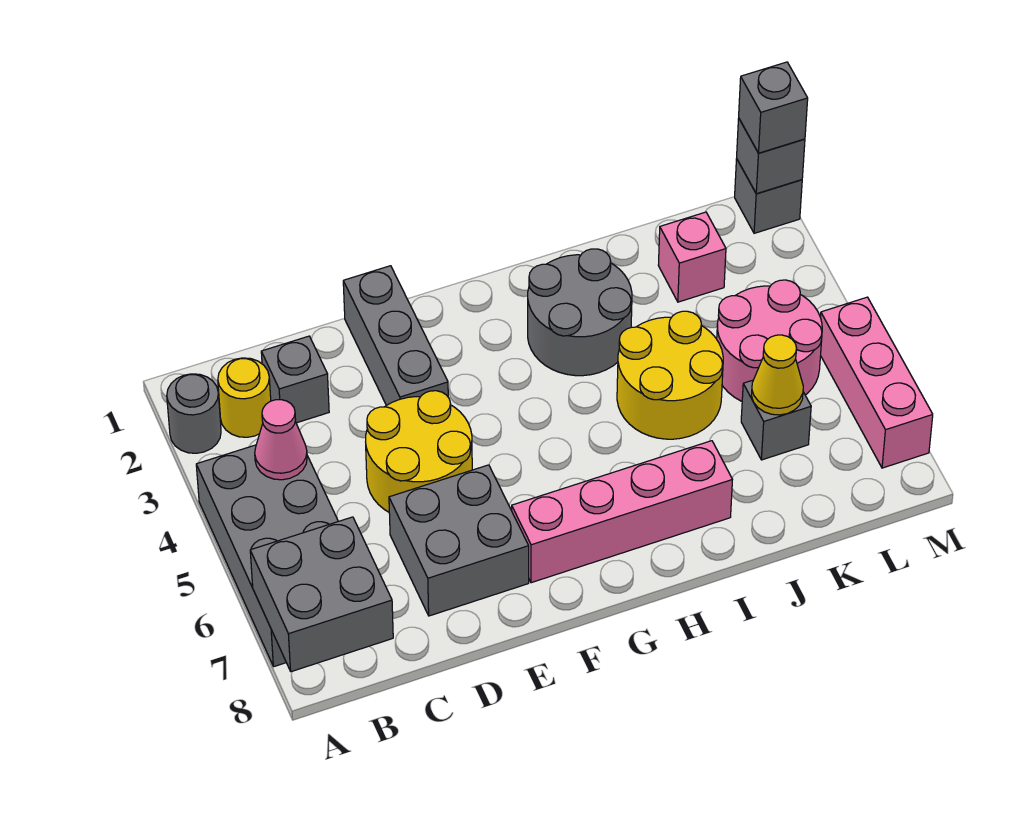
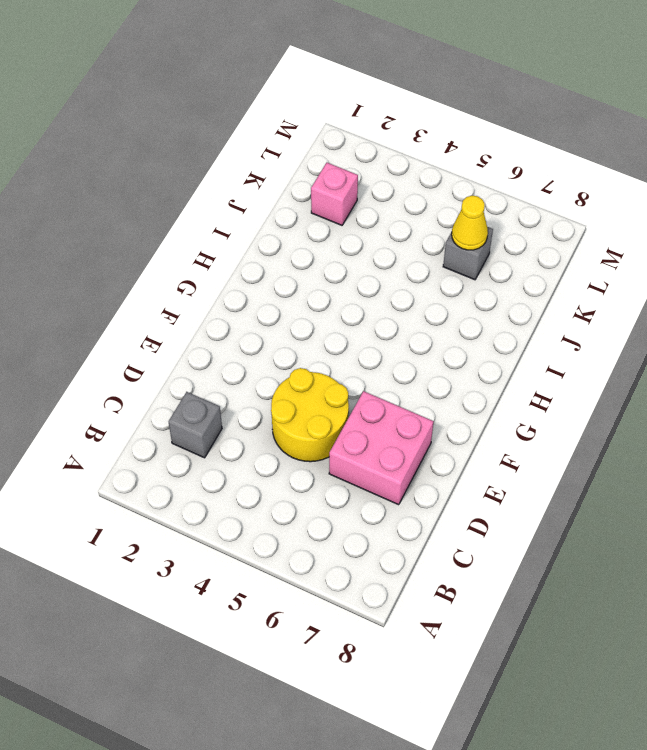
pink brick D6:E7 level 1 -> grey brick D6:E7 level 1
none -> grey round brick A2 level 1
none -> grey brick A4:B7 level 1
none -> yellow round brick B2 level 1

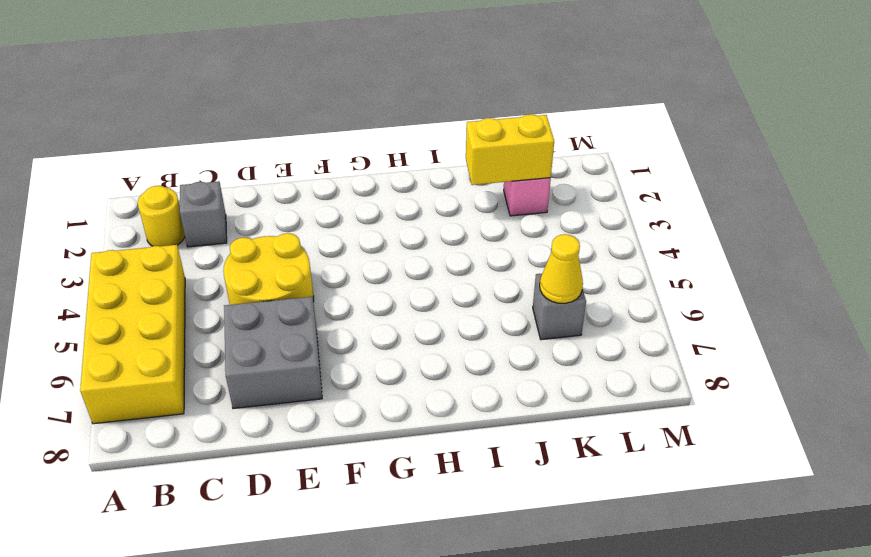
yellow brick A4:B7 level 1 -> grey brick A4:B7 level 1
yellow brick J2:K2 level 2 -> none
none -> grey round brick A2 level 1
none -> grey brick E1:E3 level 1
none -> pink brick F7:I7 level 1

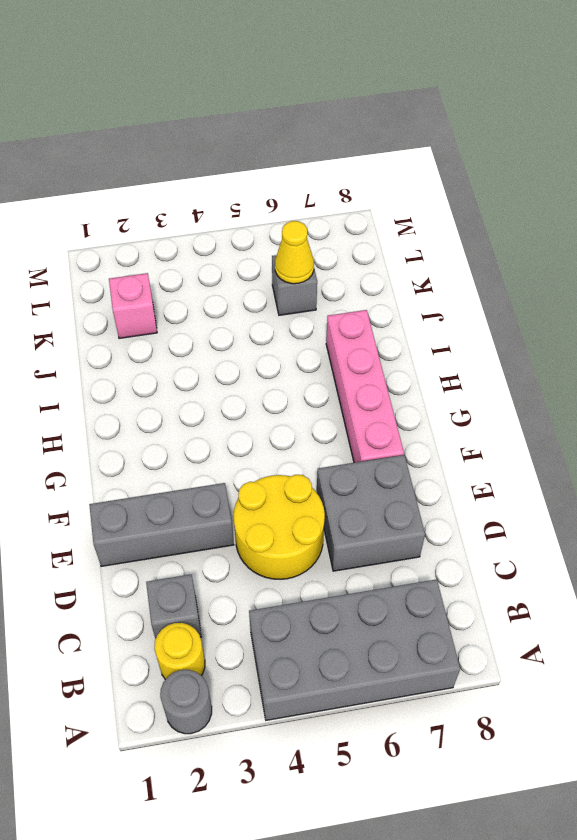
none -> grey round brick H2:I3 level 1
none -> yellow round brick I4:J5 level 1
none -> pink round brick K4:L5 level 1

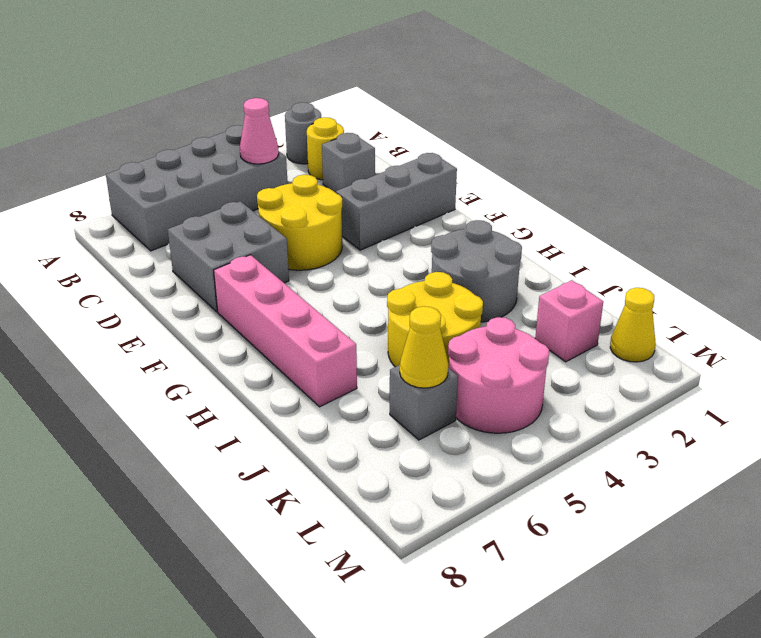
yellow cone L1 level 1 -> none
none -> grey brick M1 level 1
none -> pink brick M5:M7 level 1
none -> grey brick A7:B8 level 2

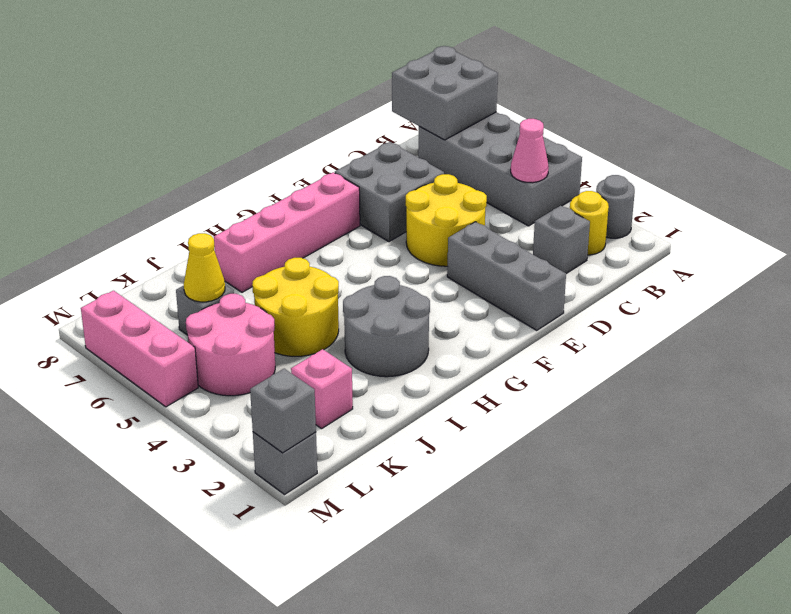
none -> grey brick M1 level 3

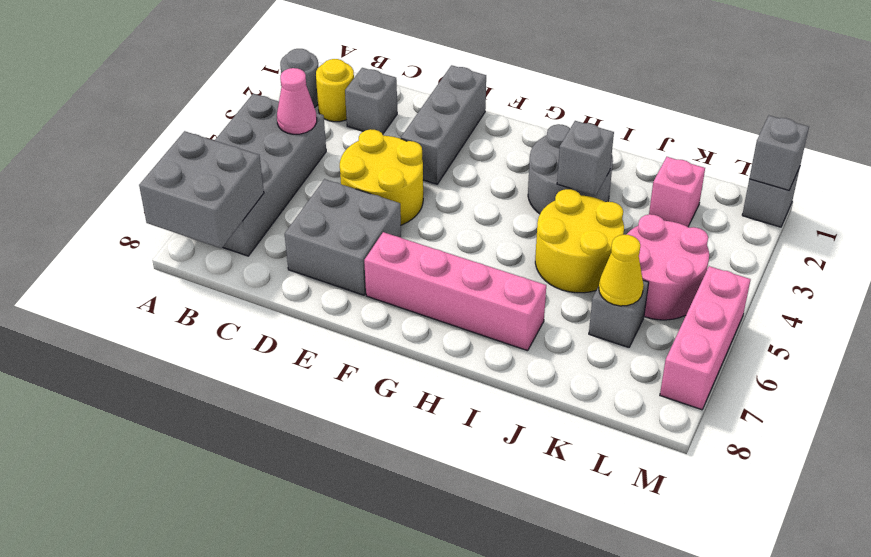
grey brick I3 level 2 -> grey brick M1 level 3

